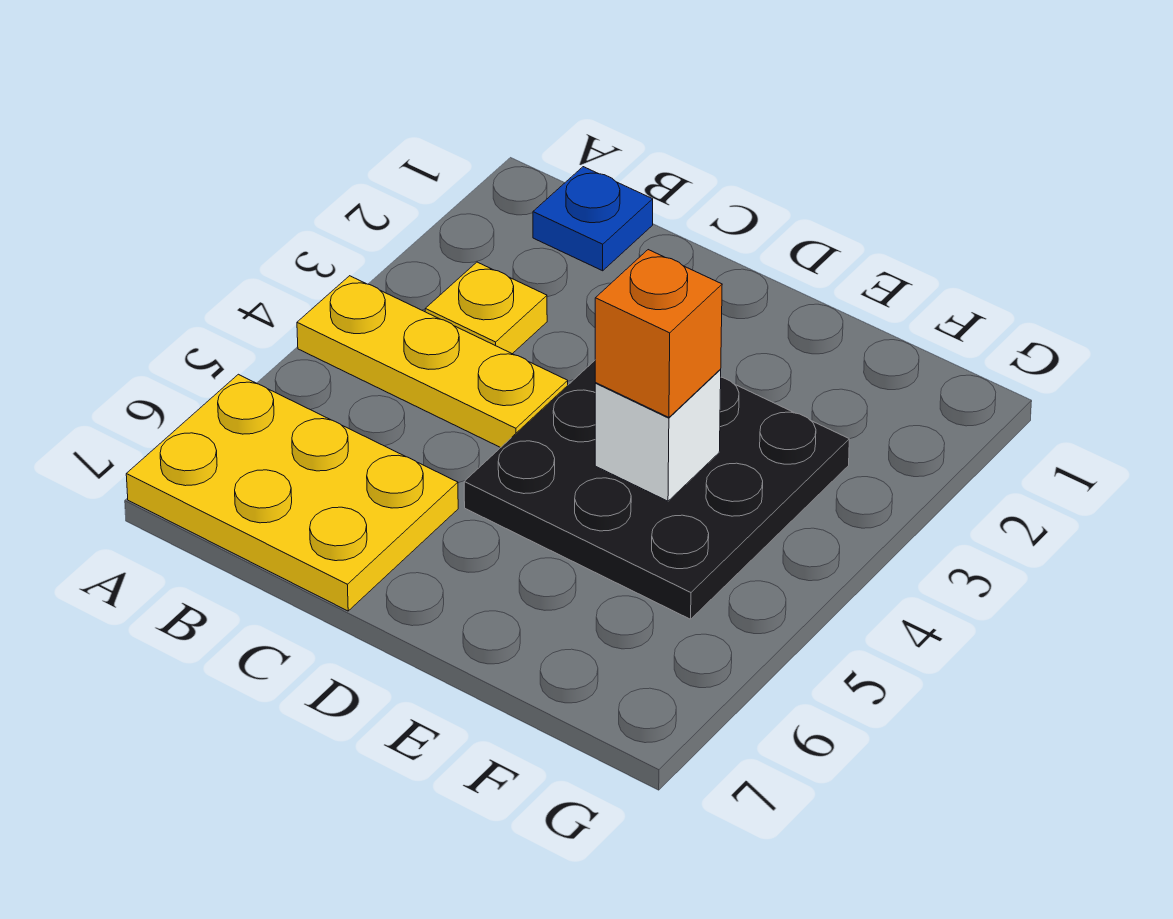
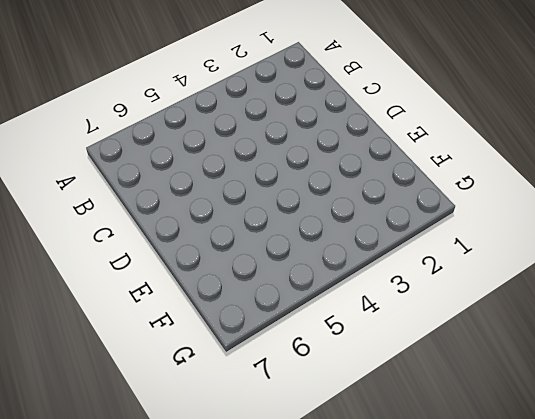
none -> yellow plate A4:C4 level 1
none -> yellow plate A6:C7 level 1

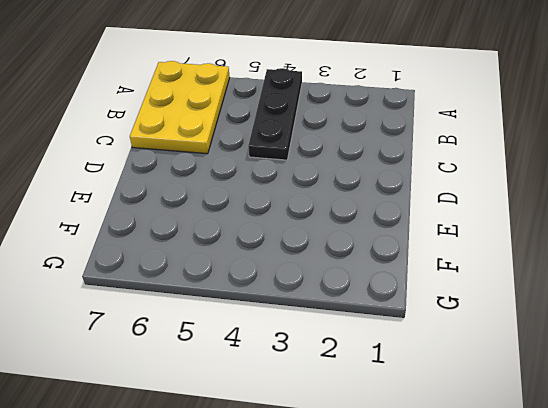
black plate A4:C4 level 1 -> yellow plate A4:C4 level 1
none -> blue plate B1 level 1
none -> yellow plate B3 level 1

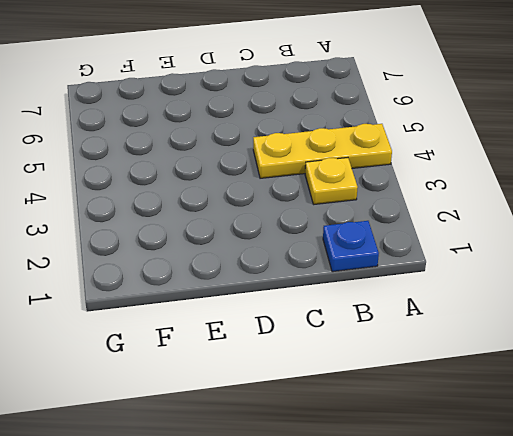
none -> yellow plate A6:C7 level 1
none -> black plate D3:F5 level 1

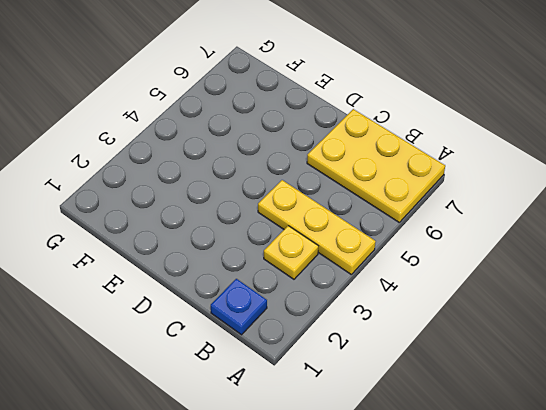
none -> black plate D3:F5 level 1
none -> white brick E4 level 2

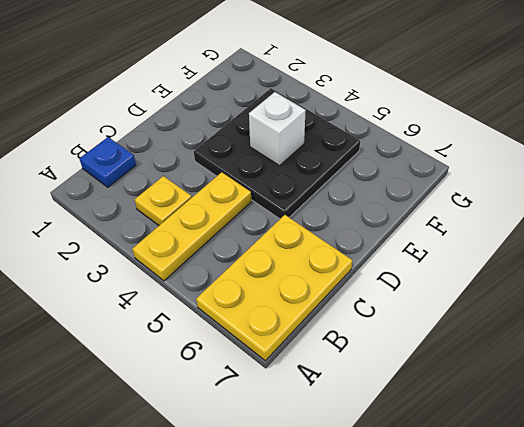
none -> orange brick E4 level 3

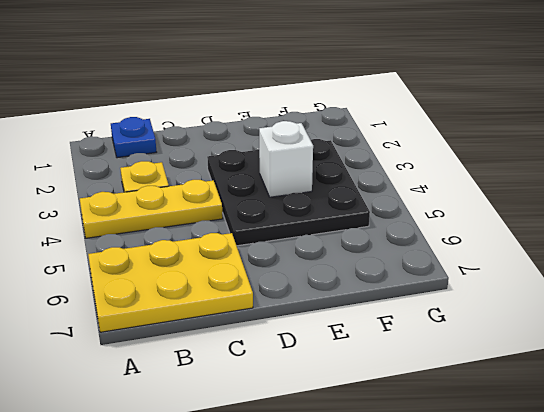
none -> orange brick E4 level 3

